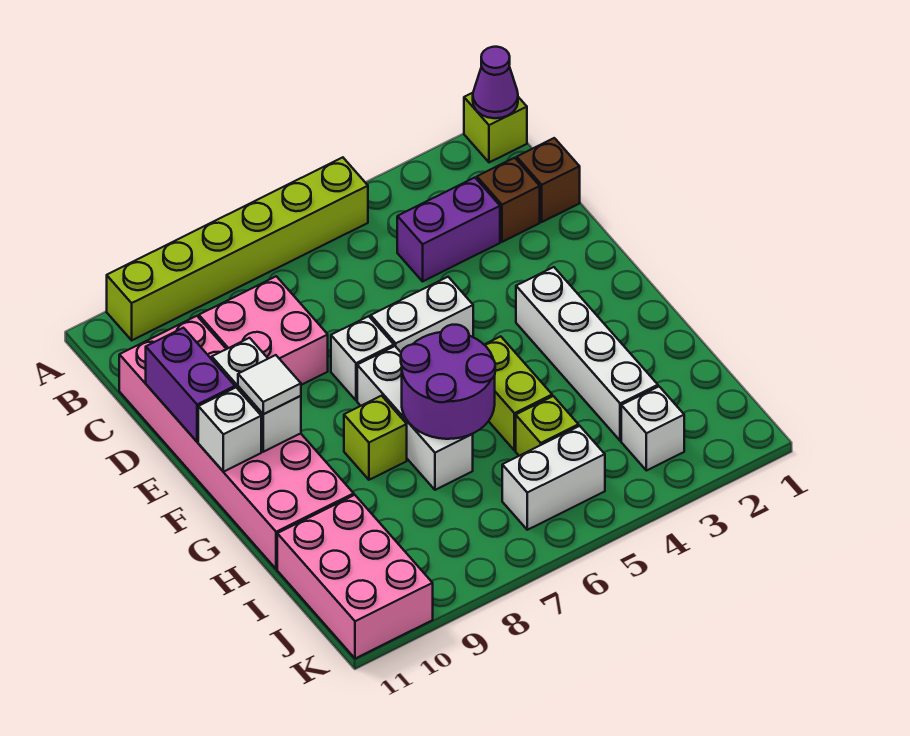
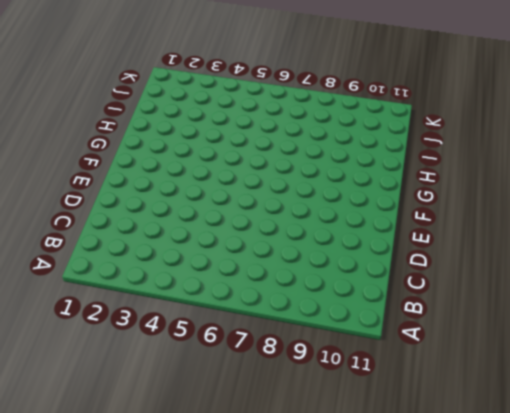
none -> lime brick A1 level 1
none -> lime brick A5:A10 level 1
none -> brown brick C1 level 1

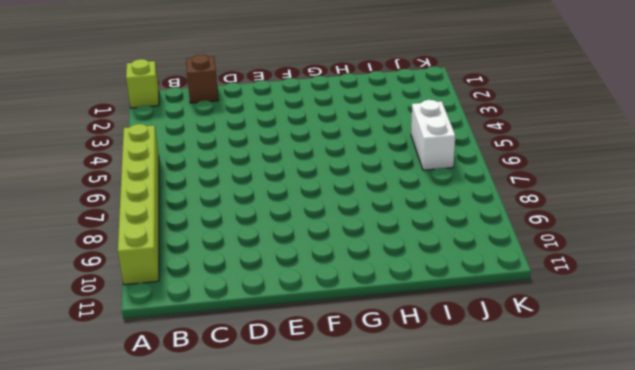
none -> brown brick C2 level 1
none -> purple brick C3:C4 level 1
none -> pink brick C8:D9 level 1

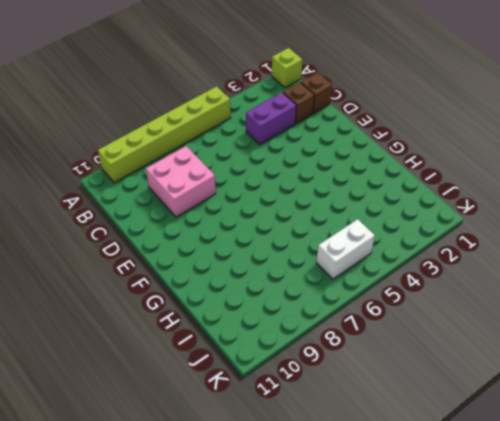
none -> pink brick C10:H11 level 1
none -> white brick E5:E6 level 1
none -> white brick E7 level 1

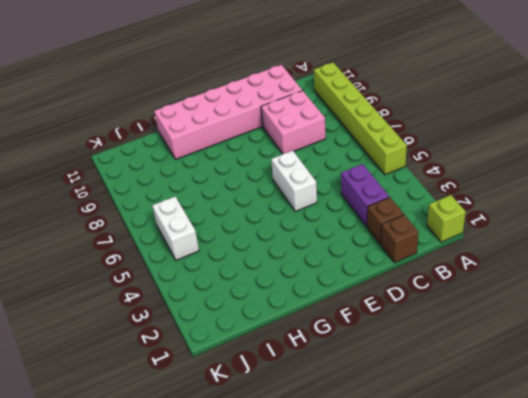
none -> white brick E7 level 1
none -> white brick F3:I3 level 1
none -> white brick F7:H7 level 1

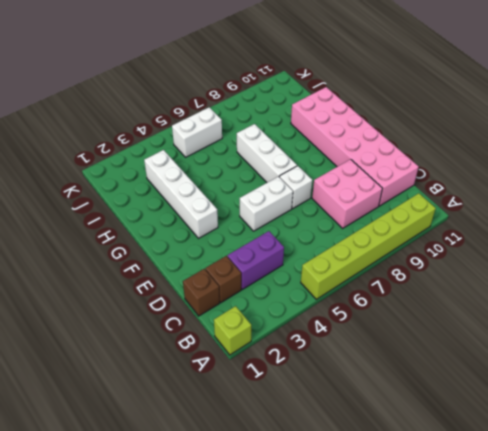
none -> lime brick G5:H5 level 1
none -> lime brick G8 level 1
none -> lime brick I5 level 1

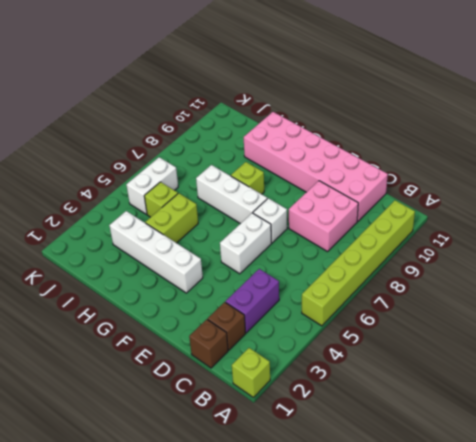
lime brick H4:H5 level 1 -> lime brick G5:H5 level 1
none -> pink brick I10:K11 level 1
none -> white brick J3 level 1
none -> purple cone A1 level 2

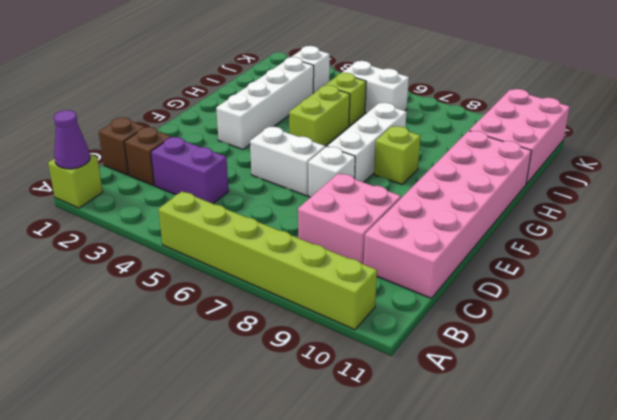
none -> purple brick D11:E11 level 2
none -> white brick E10:F10 level 2
none -> white brick F11 level 2

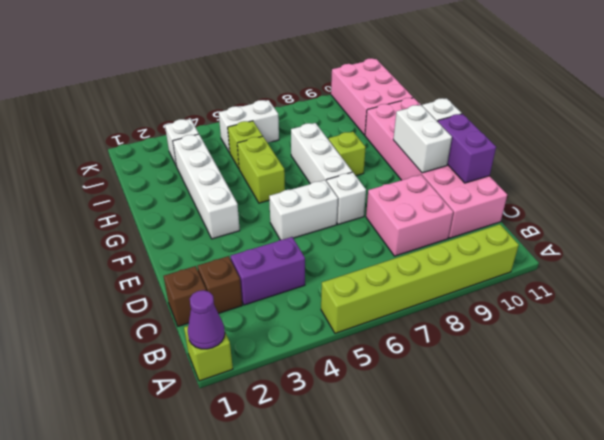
none -> purple round brick G6:H7 level 2
none -> white tile F10 level 3

